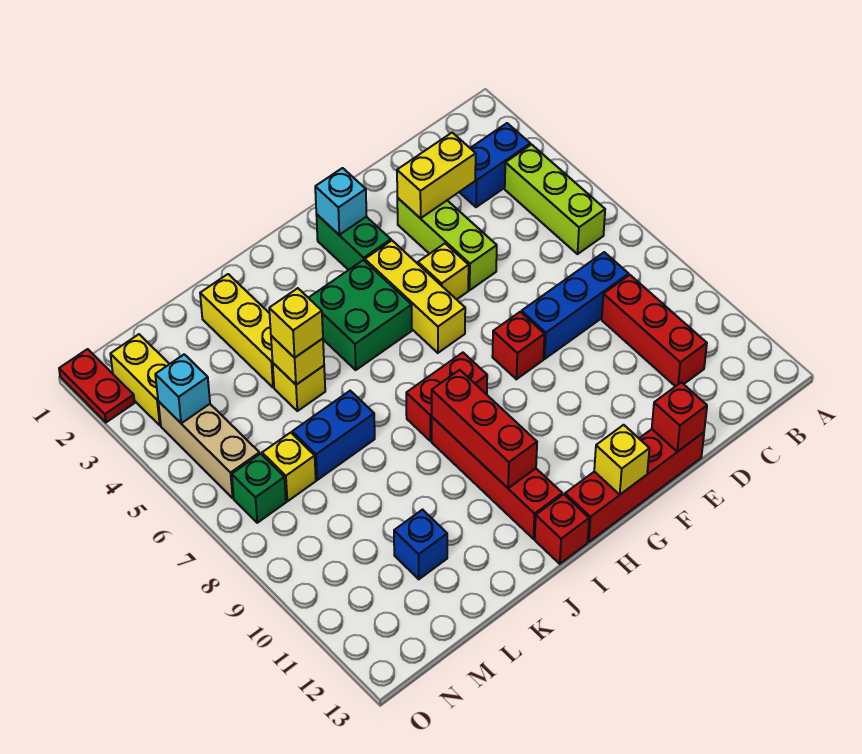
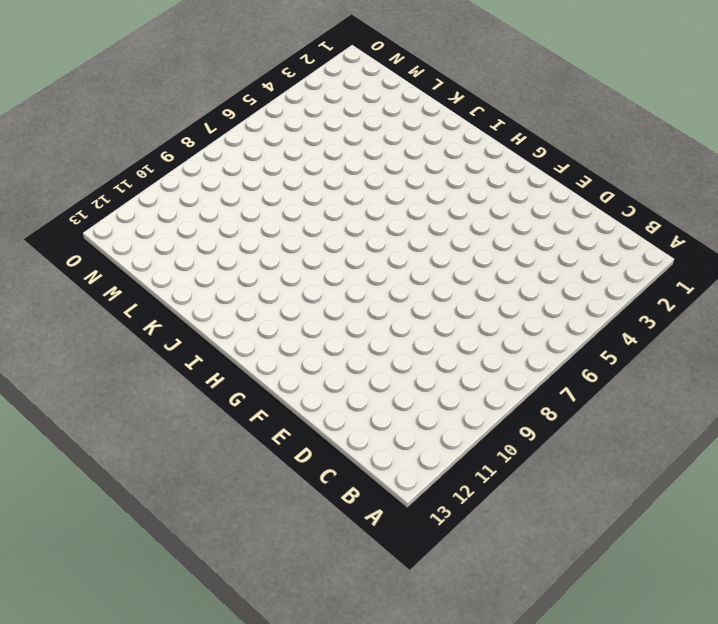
none -> blue brick B3:C3 level 1
none -> lime brick B4:B6 level 1
none -> blue brick C8:E8 level 1
none -> red brick C9:C11 level 1

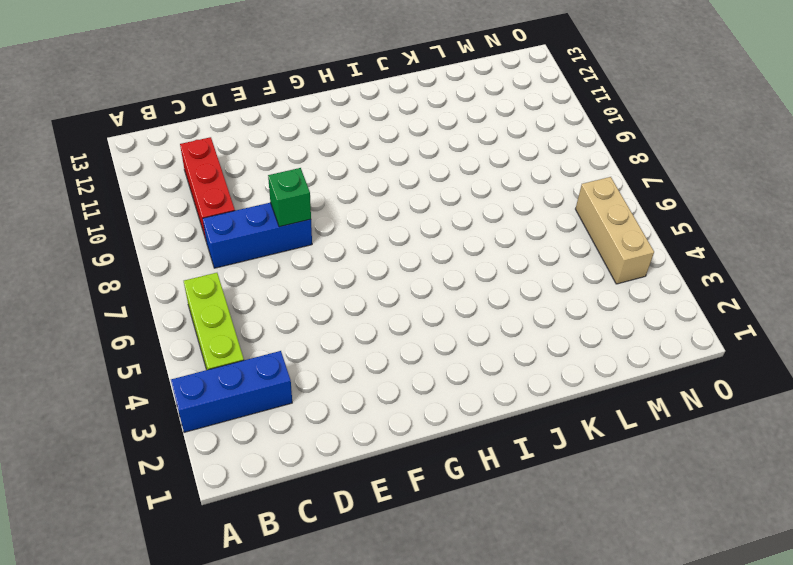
blue brick A3:C3 level 1 -> blue brick B3:C3 level 1
green brick E8 level 2 -> green brick N7 level 1
none -> lime brick E3:E5 level 1
none -> red brick E13:H13 level 1
none -> yellow brick F5 level 1
none -> red brick F8 level 1

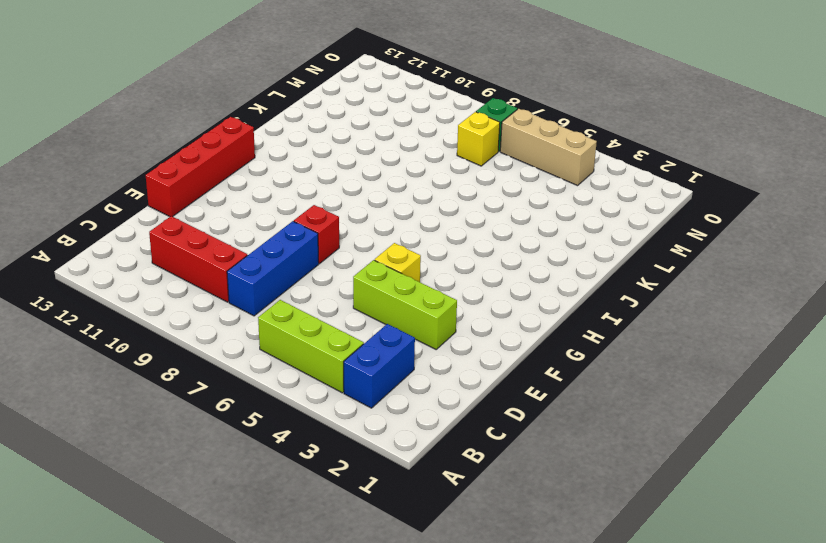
none -> green brick G2:G3 level 1
none -> yellow brick G4:G6 level 1
none -> green brick H4:I5 level 1
none -> red brick H8:I8 level 1

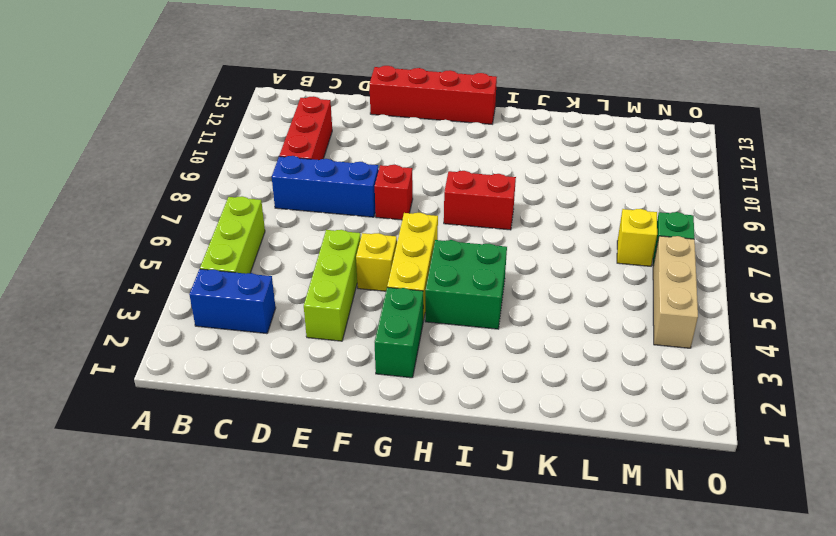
none -> red brick I9:I12 level 1
none -> red brick I13 level 1
none -> yellow brick K2:K4 level 1
none -> yellow brick K5 level 1

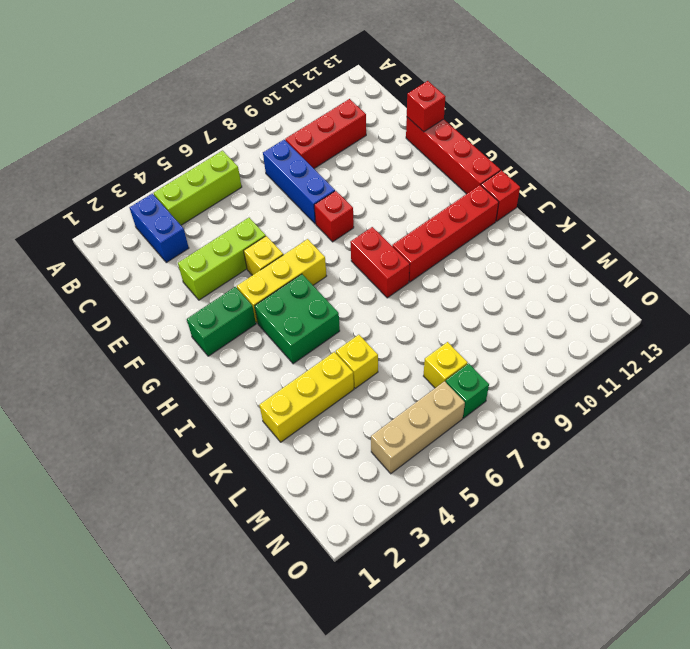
none -> blue brick K7:L7 level 1
none -> blue brick L11 level 1
none -> yellow brick N2:N3 level 1
none -> red plate O1:O2 level 1

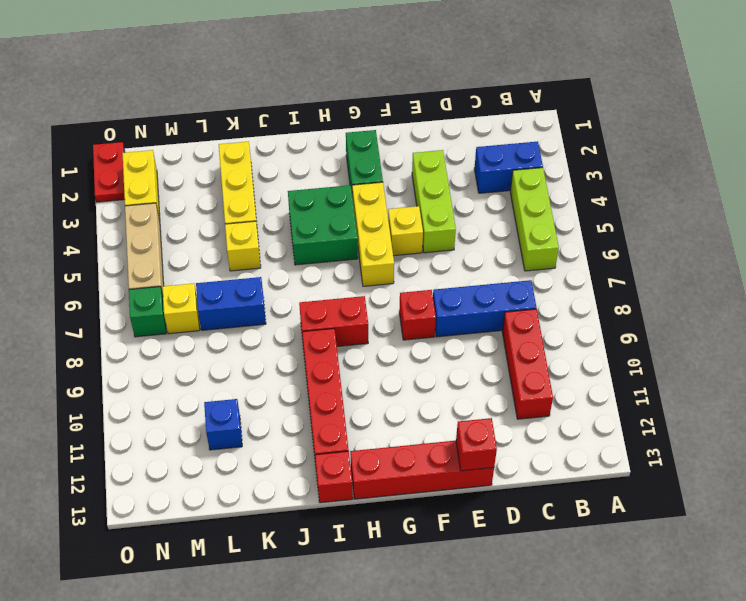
none -> yellow brick D3:E3 level 2
none -> cyan brick G2 level 2
none -> yellow brick G13 level 2
none -> red brick I9:I11 level 2

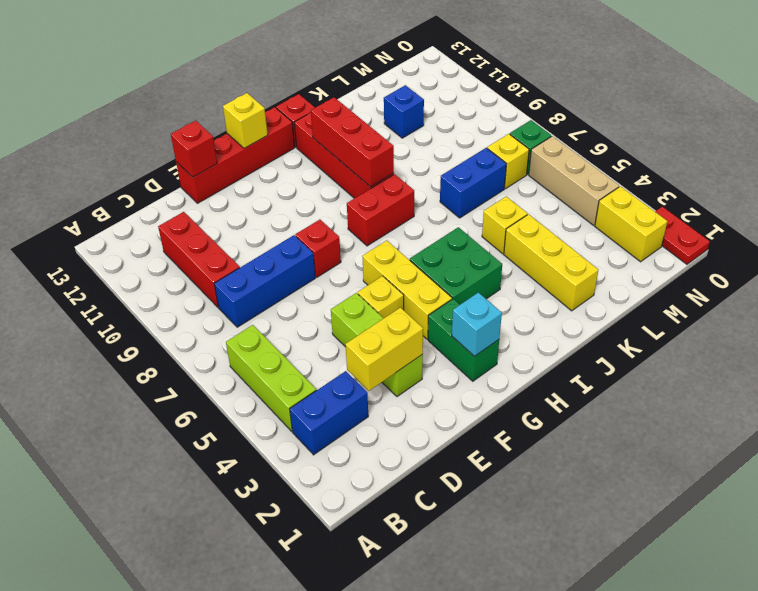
none -> yellow brick K5 level 2
none -> cyan brick N4 level 2
none -> yellow brick K5 level 3

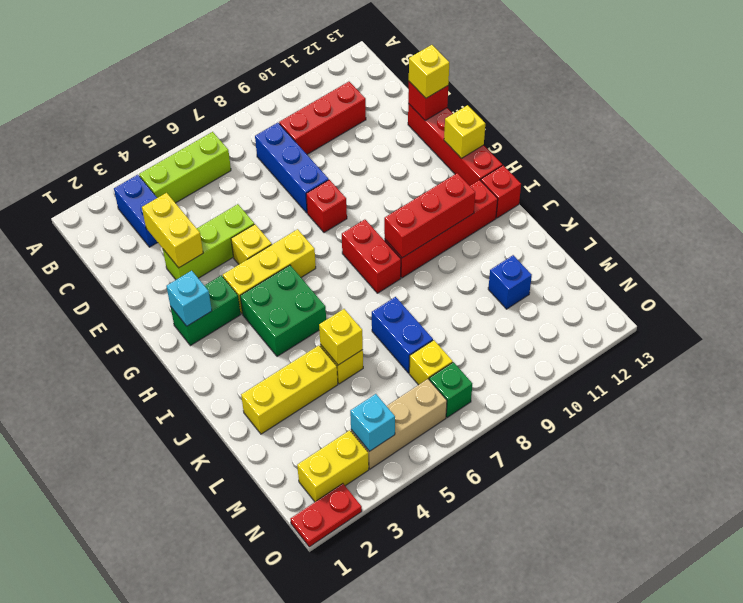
yellow brick E13 level 3 -> yellow brick K5 level 3

